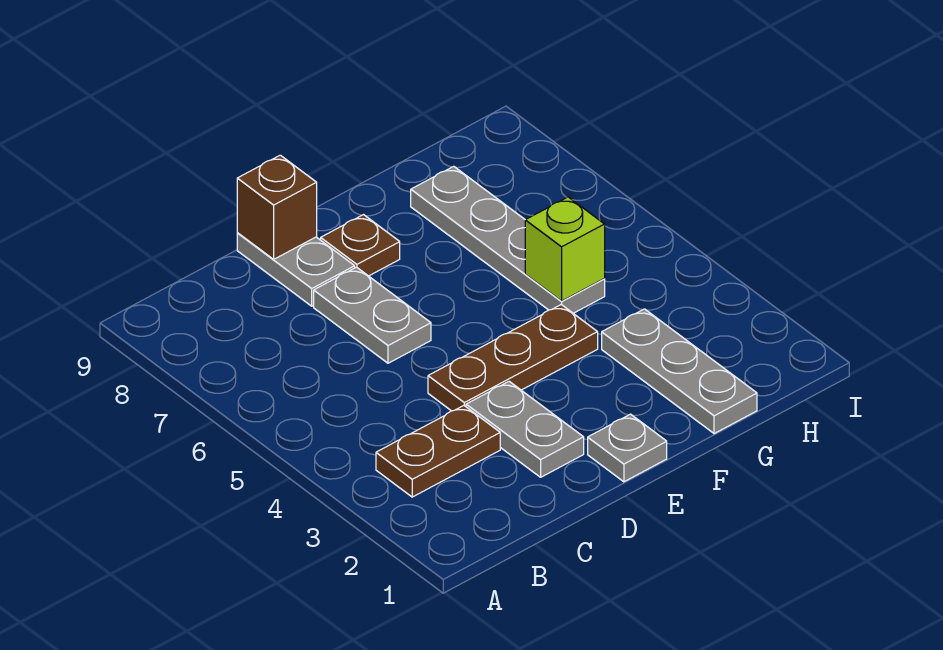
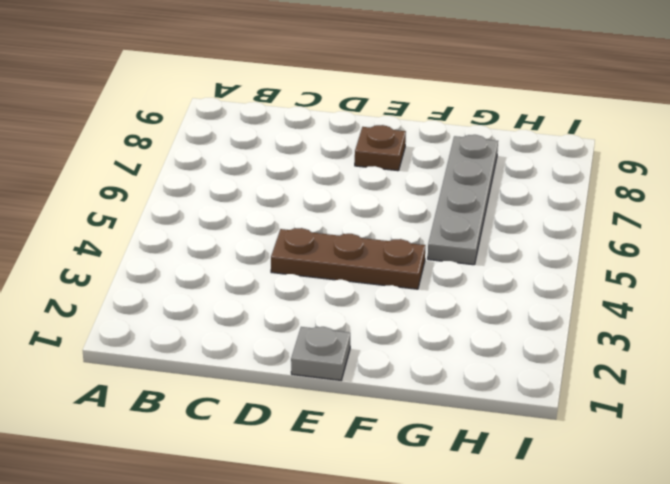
none -> brown plate B3:C3 level 1
none -> grey plate D2:D3 level 1

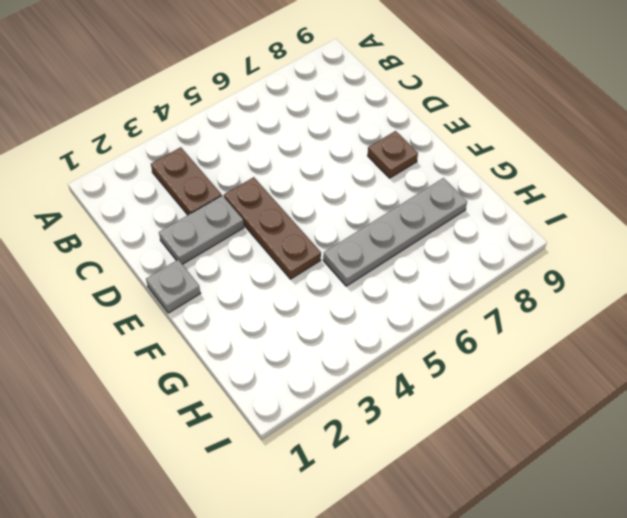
none -> grey plate D6:D7 level 1
none -> grey plate D8:D9 level 1

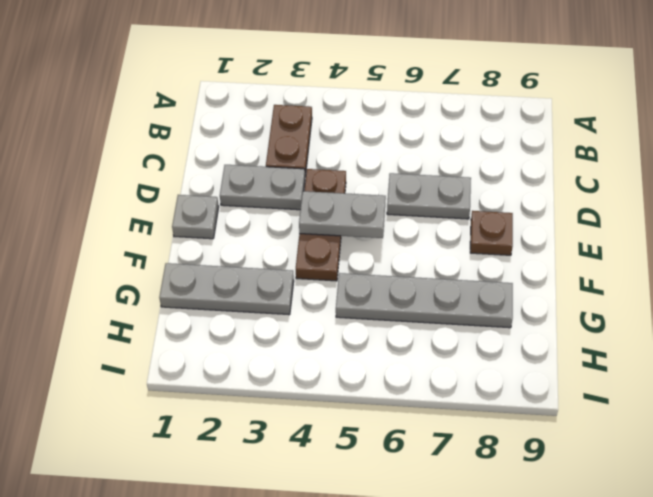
grey plate E4:E5 level 2 -> grey plate D8:D9 level 1
none -> brown brick D9 level 2
none -> lime brick G5 level 2

